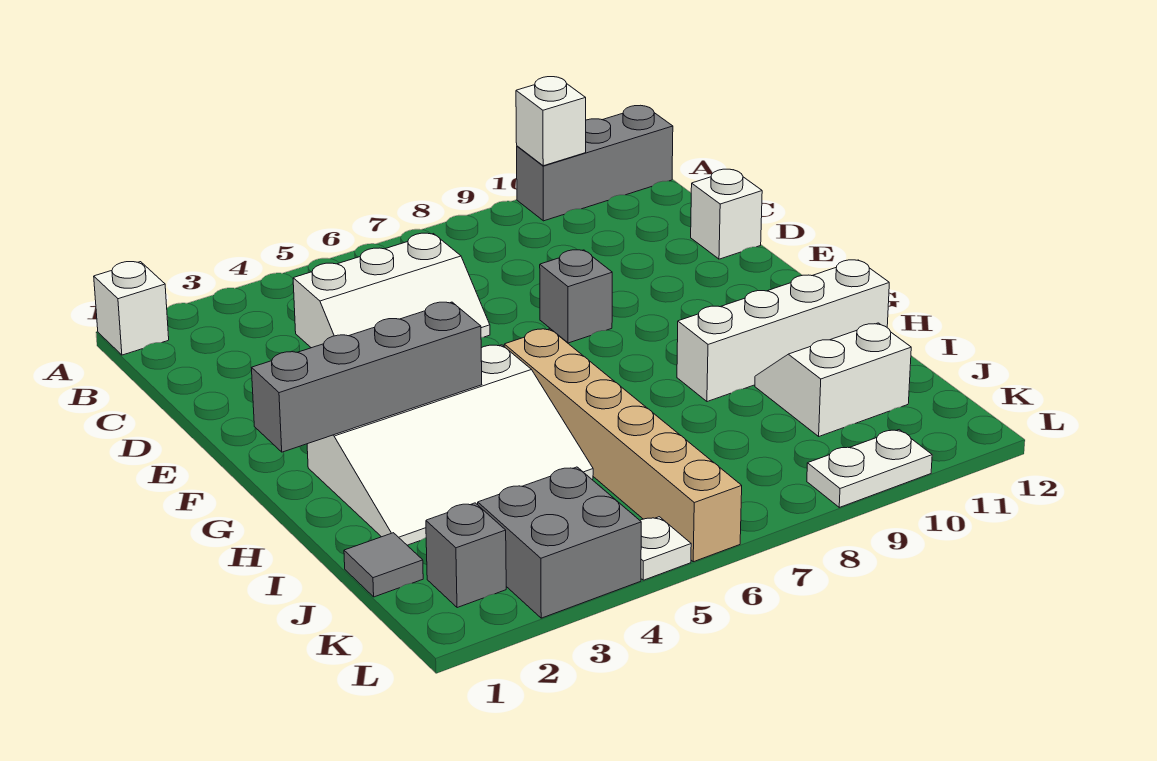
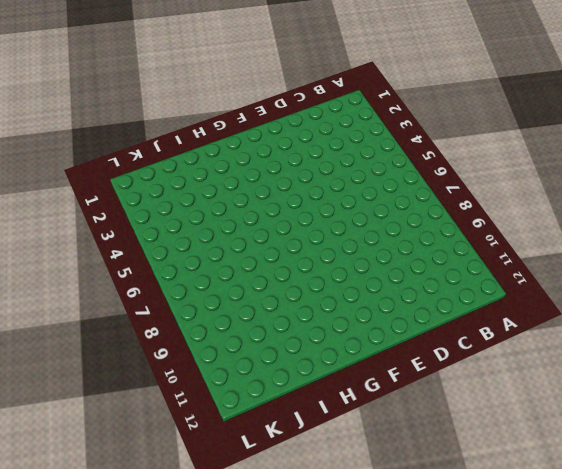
none -> white brick A1 level 1
none -> grey brick A10:A12 level 1
none -> white slope C4:D6 level 1 top C

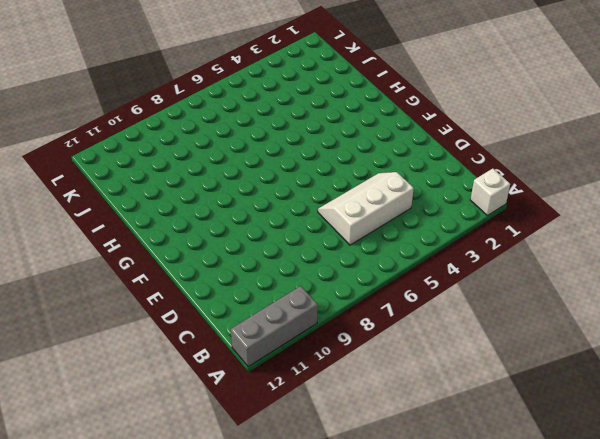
none -> white brick D12 level 1
none -> grey brick E8 level 1
none -> white slope G2:I5 level 1 top G

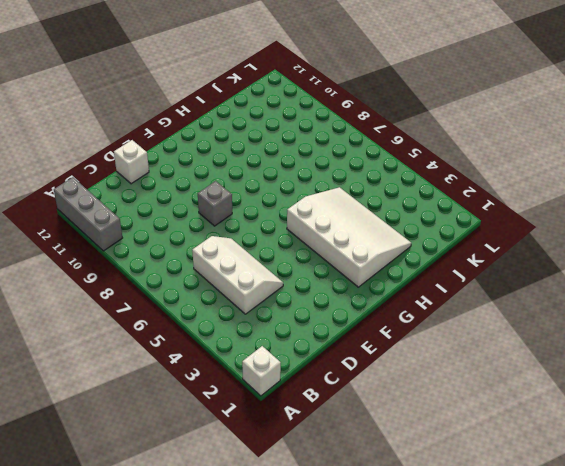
none -> tan brick G6:L6 level 1
none -> white brick H9:H12 level 1
none -> white slope I10:J11 level 1 top J

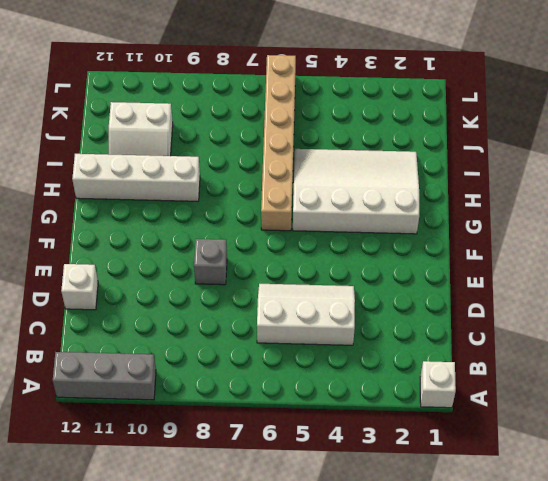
none -> grey tile J1 level 1
none -> grey brick K2 level 1
none -> grey brick K3:L4 level 1

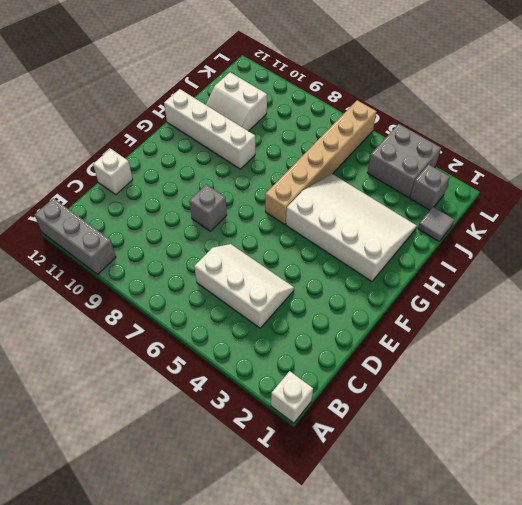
none -> white plate L5 level 1
none -> white plate L9:L10 level 1
none -> white brick A10 level 2

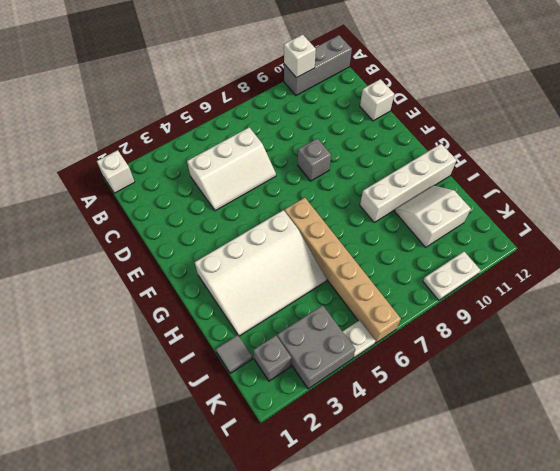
none -> grey brick G1:G4 level 2

